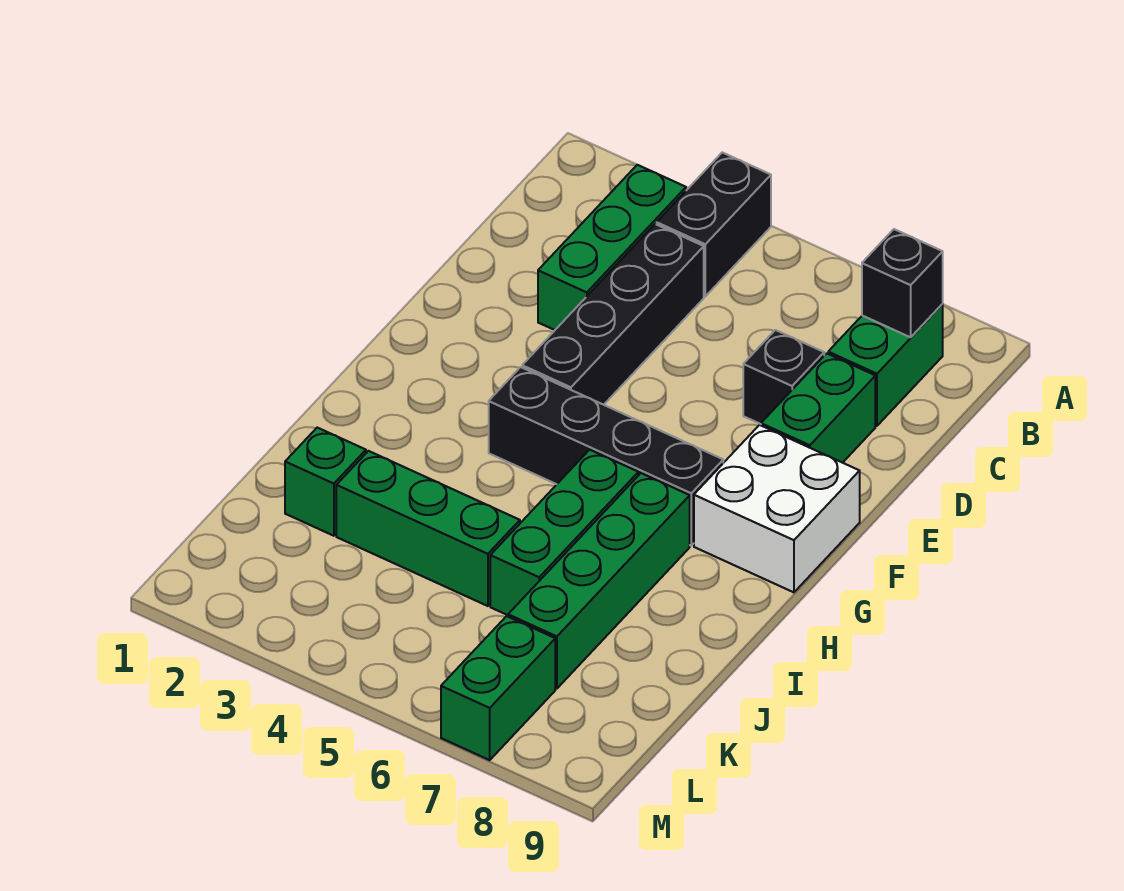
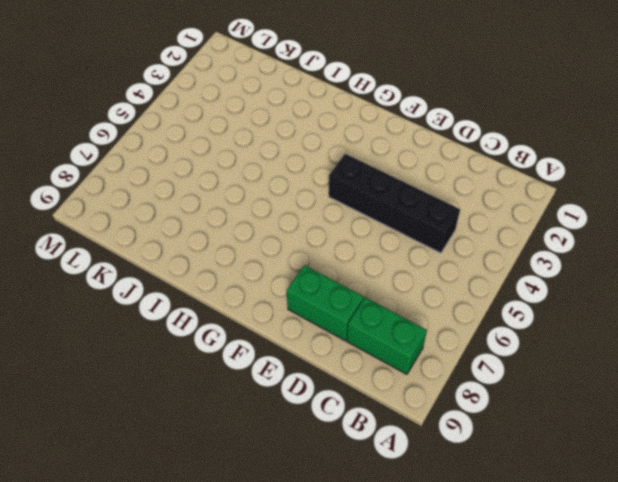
none -> black brick A4:B4 level 1
none -> green brick B3:D3 level 1
none -> black brick D7 level 1

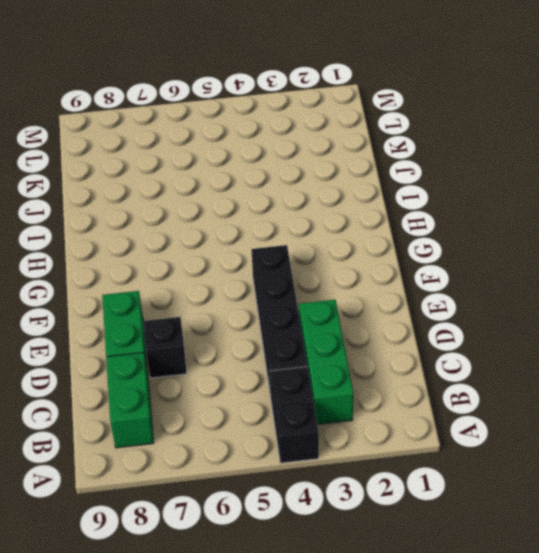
none -> white brick F8:G9 level 1
none -> black brick G4:G7 level 1
none -> green brick H6:J6 level 1

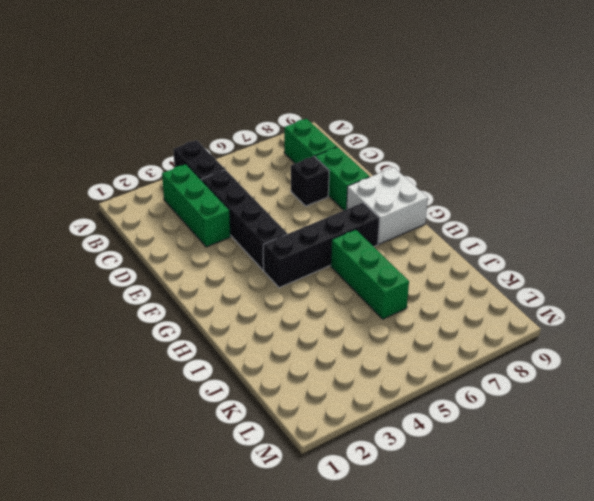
none -> green brick H7:K7 level 1
none -> green brick J2 level 1
none -> green brick J3:J5 level 1

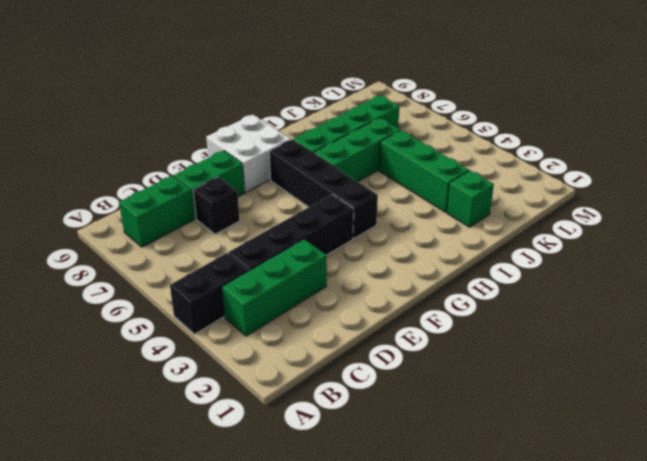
none -> green brick L7:M7 level 1
none -> black brick B8 level 2

